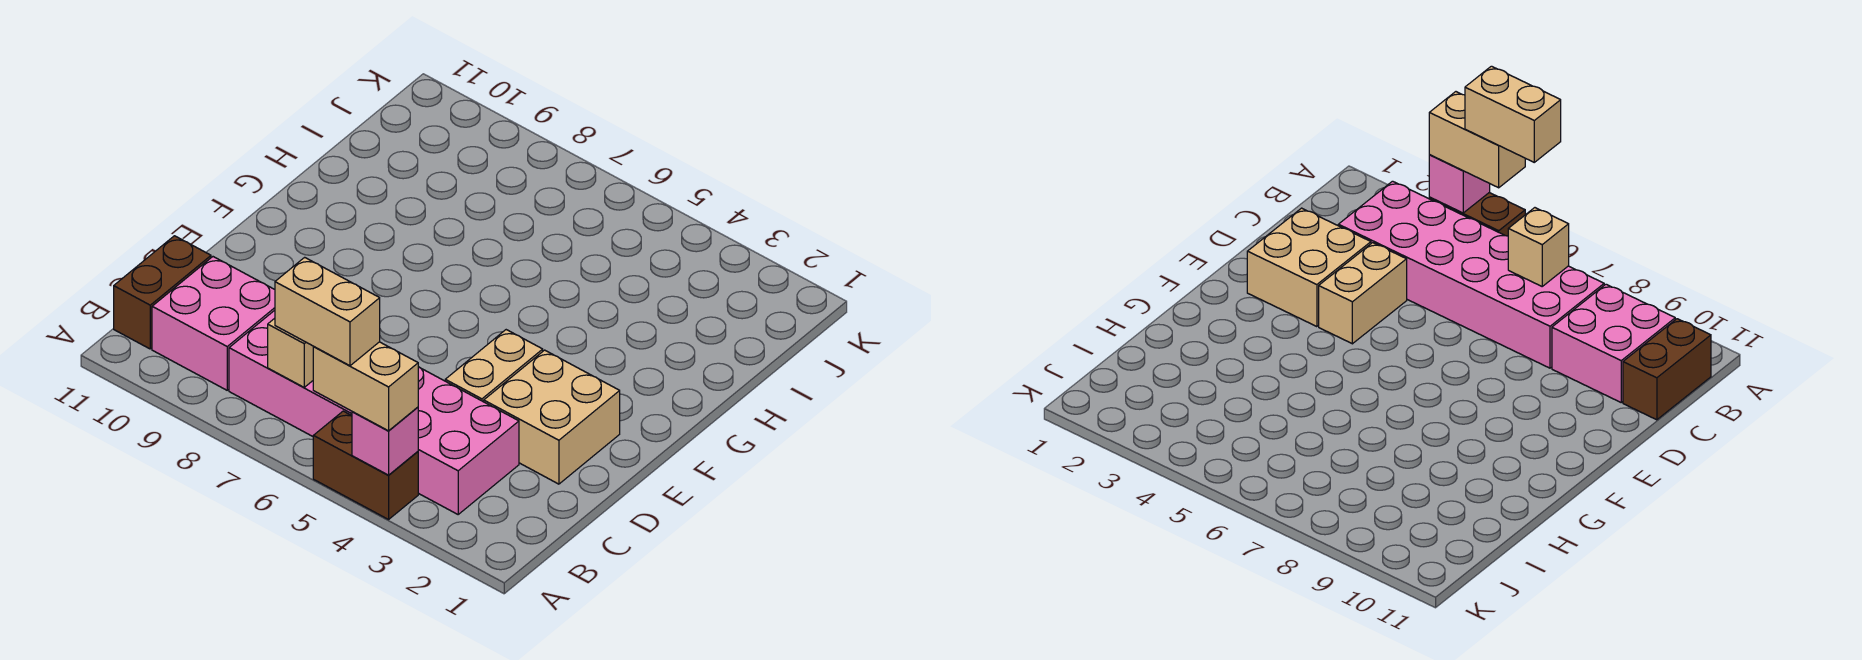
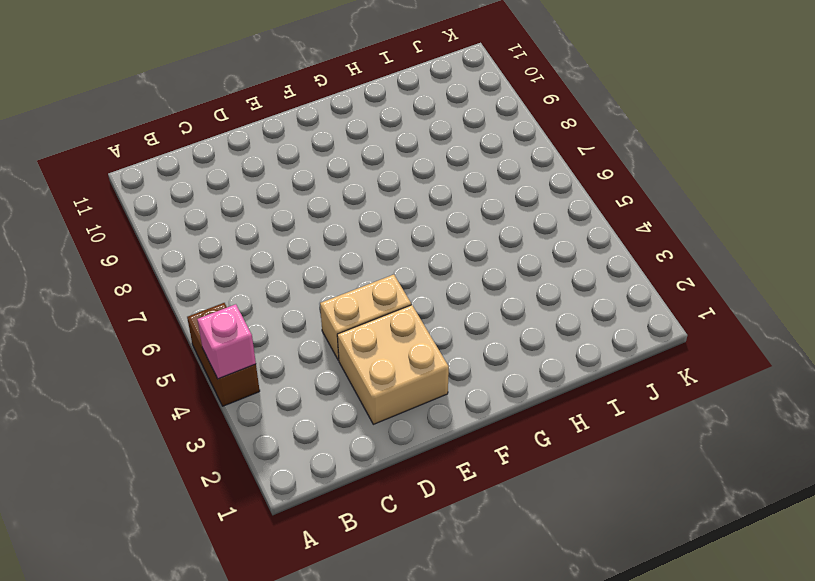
none -> pink brick B3:C8 level 1
none -> pink brick B9:C10 level 1

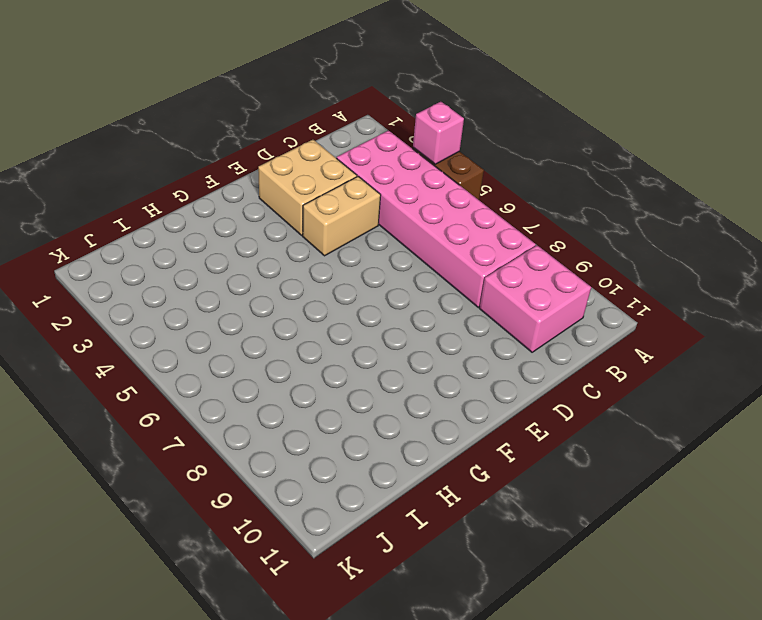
none -> brown brick B11:C11 level 1
none -> tan brick B7 level 2

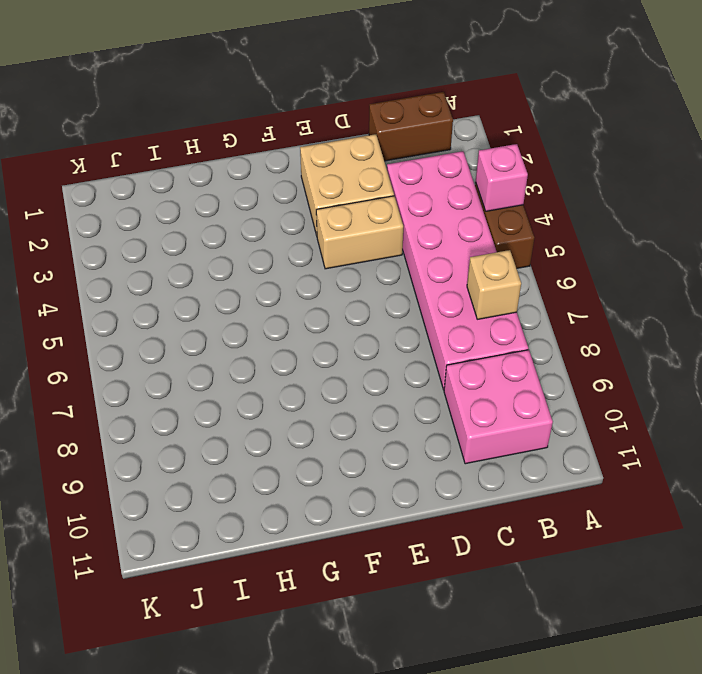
brown brick B1:C1 level 1 -> brown brick B11:C11 level 1
none -> tan brick A4:A5 level 3
none -> tan brick A5:A6 level 4

